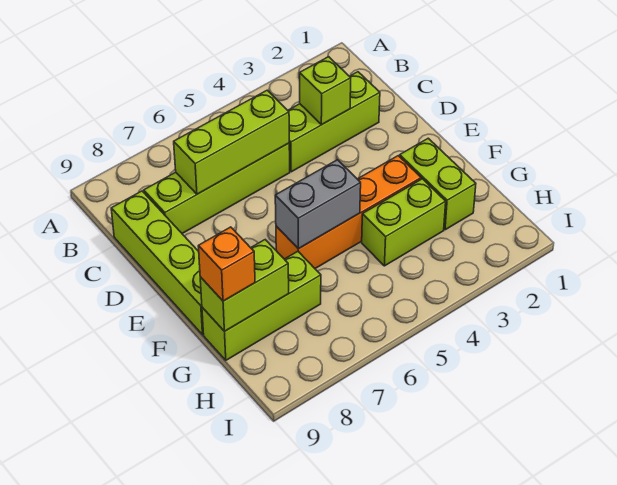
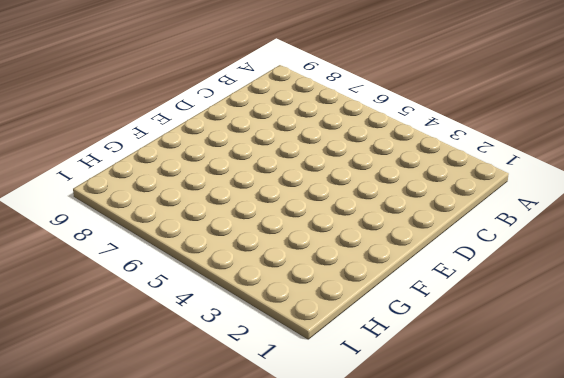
none -> lime brick C2:C4 level 1
none -> lime brick C5:C8 level 1
none -> lime brick C9:F9 level 1

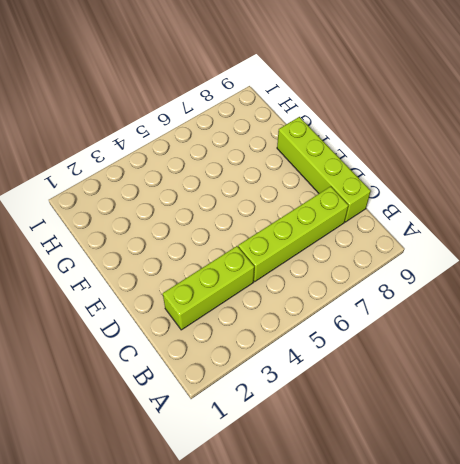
none -> lime brick F2:G2 level 1
none -> orange brick F3:F6 level 1
none -> lime brick G3:G4 level 1

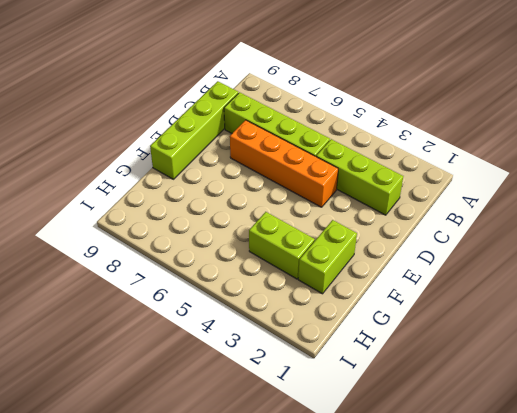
orange brick D4:D7 level 1 -> orange brick F3:F6 level 1
none -> lime brick G7:G9 level 1
none -> lime brick C3 level 2
none -> lime brick C5:C7 level 2

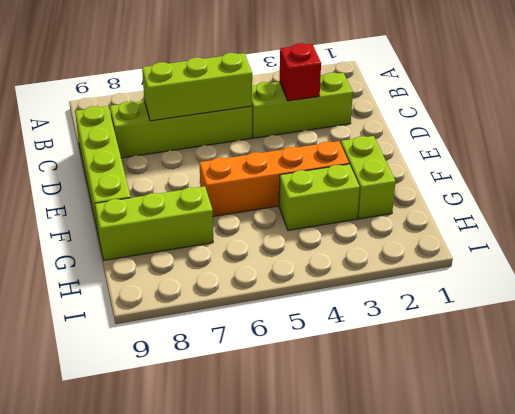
red brick C3 level 2 -> lime brick C3 level 2
none -> grey brick F5:F6 level 2
none -> lime brick G8:G9 level 2
none -> orange brick G9 level 3

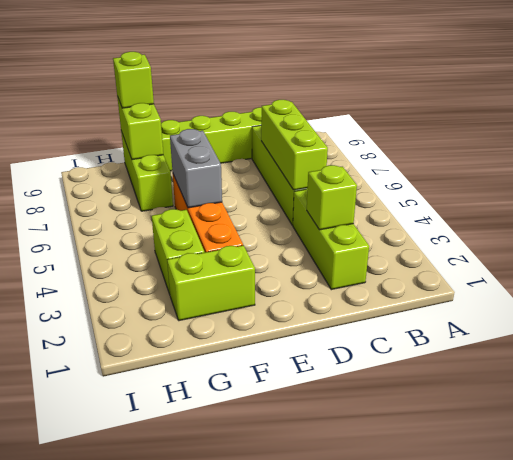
lime brick G9 level 3 -> orange brick G9 level 3

